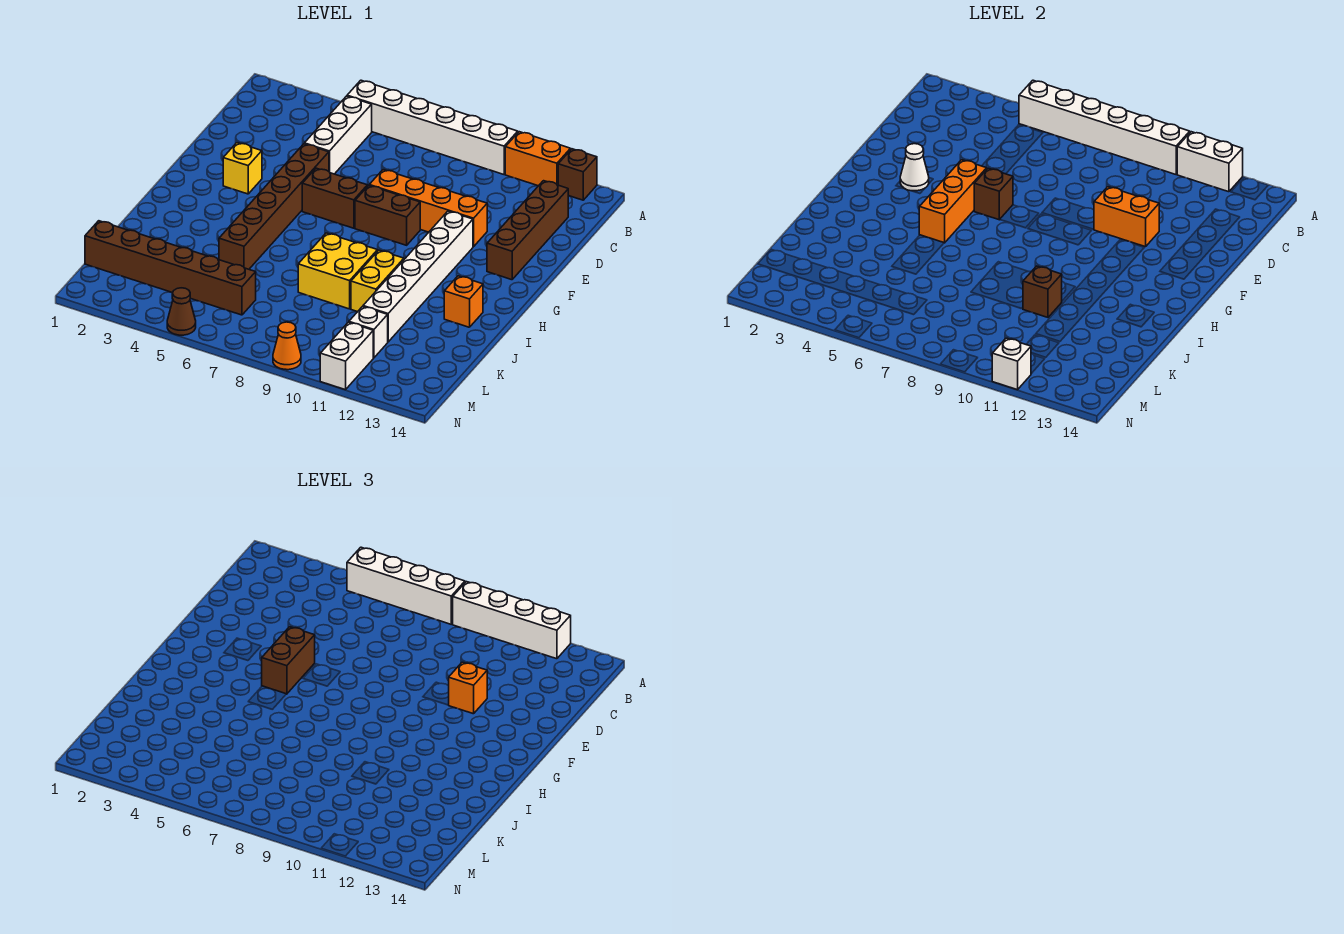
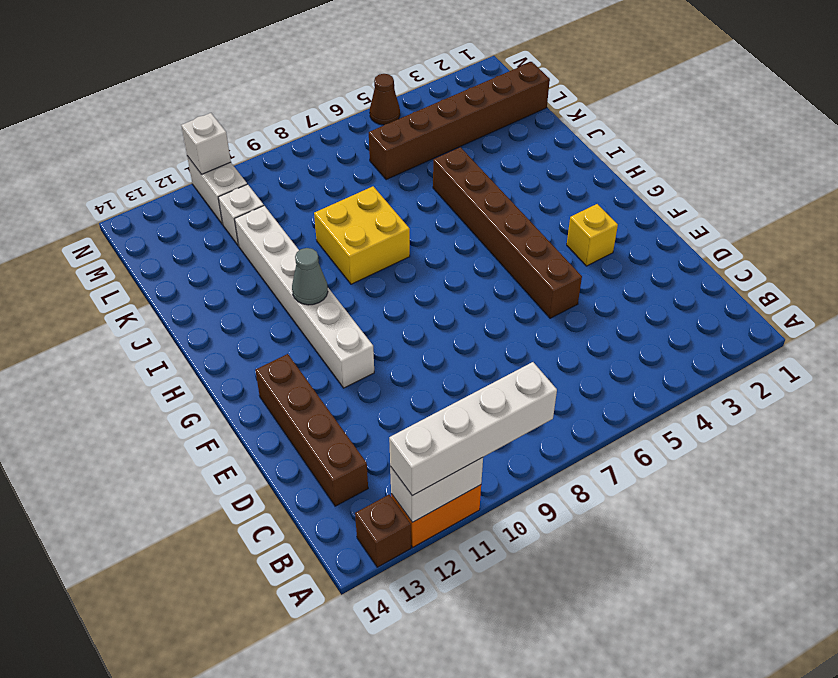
grey cone H11 level 2 -> none
none -> white brick A5:A10 level 1
none -> white brick B5:D5 level 1
none -> orange brick E8:E11 level 1
none -> brown brick F6:F7 level 1

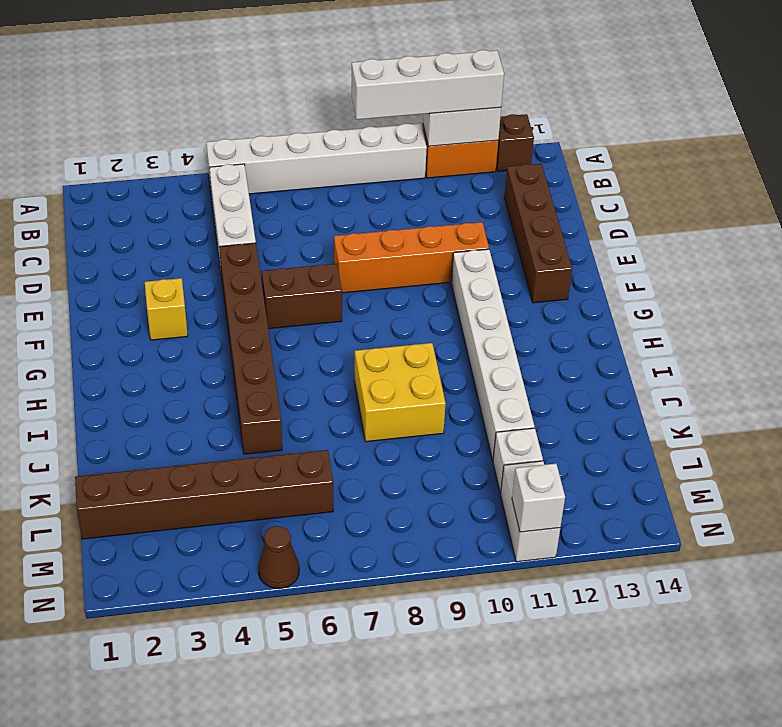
none -> brown brick F8:F9 level 1
none -> yellow brick I10:J10 level 1
none -> orange brick I13 level 1
none -> orange cone N9 level 1

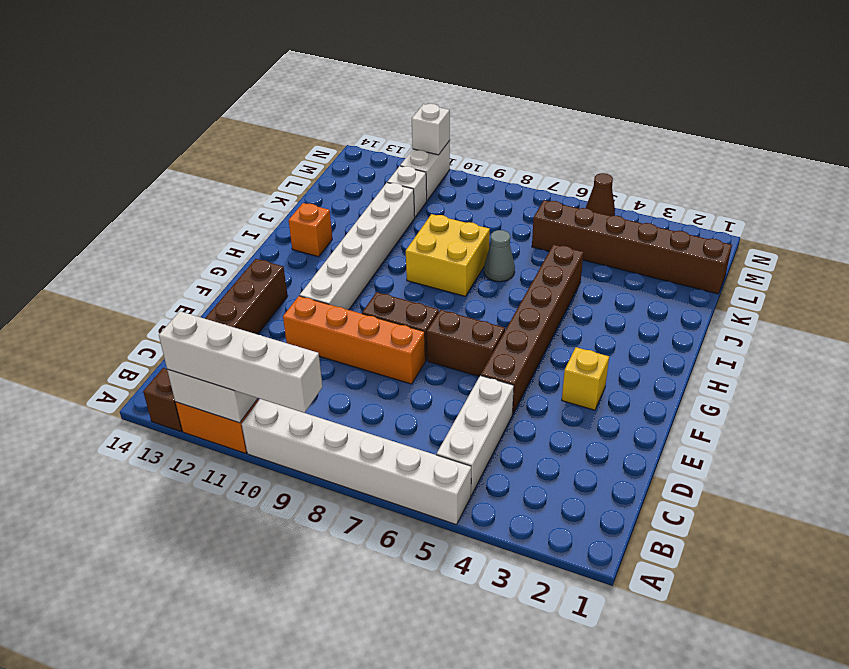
grey cone J7 level 1 -> none
none -> yellow brick I10:J10 level 1
none -> orange cone N9 level 1
none -> white brick A5:A10 level 2
none -> orange brick E10:E11 level 2

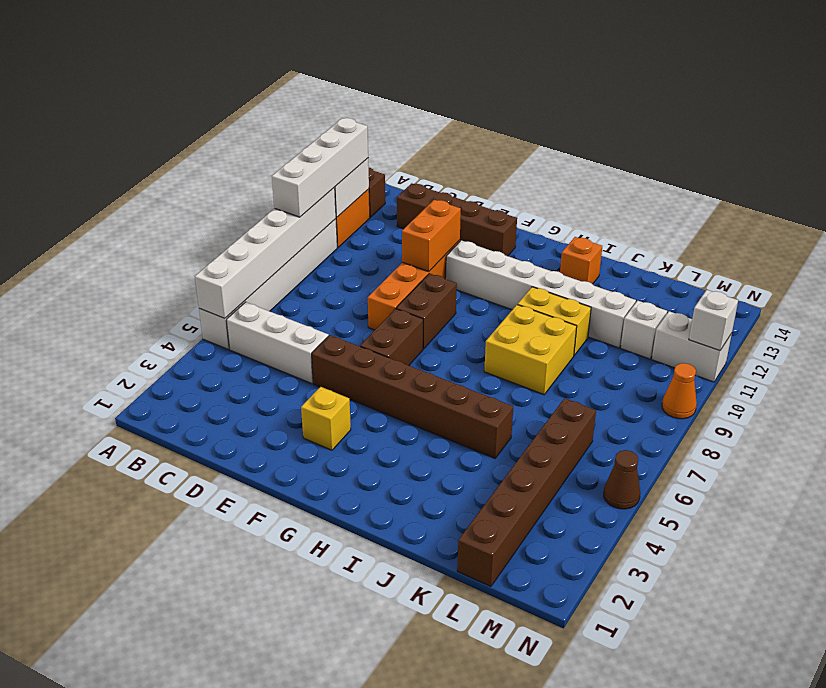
none -> white cone F3 level 2
none -> orange brick F5:H5 level 2
none -> brown brick F6 level 2
none -> brown brick J10 level 2

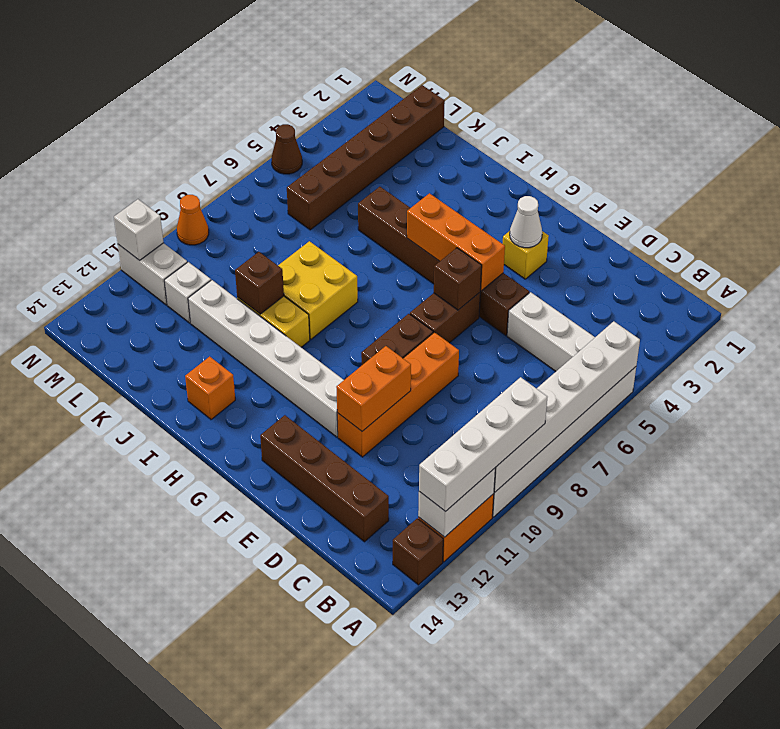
none -> white brick A5:A8 level 3
none -> orange brick E11 level 3
none -> brown brick F5:G5 level 3

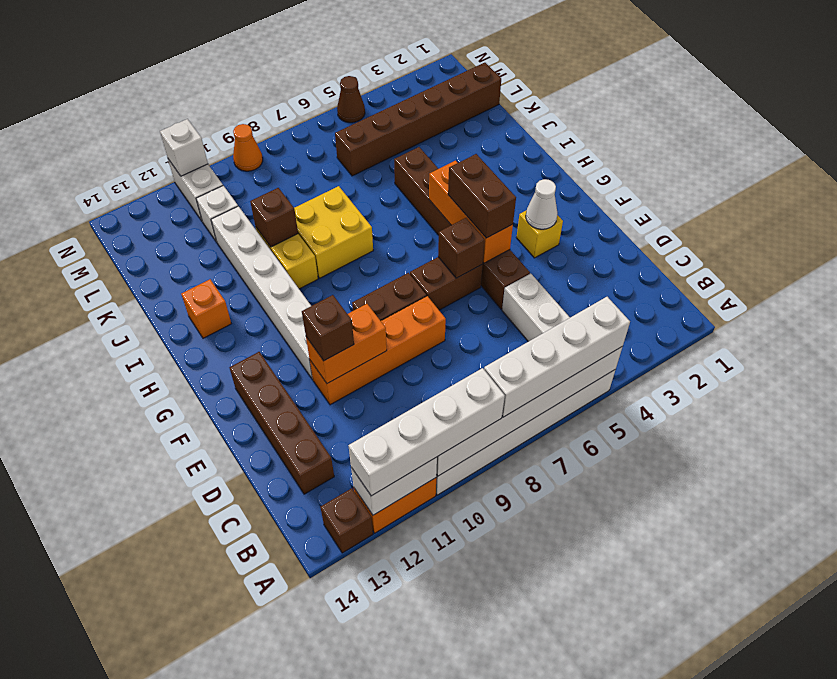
brown brick E11 level 3 -> orange brick E11 level 3

